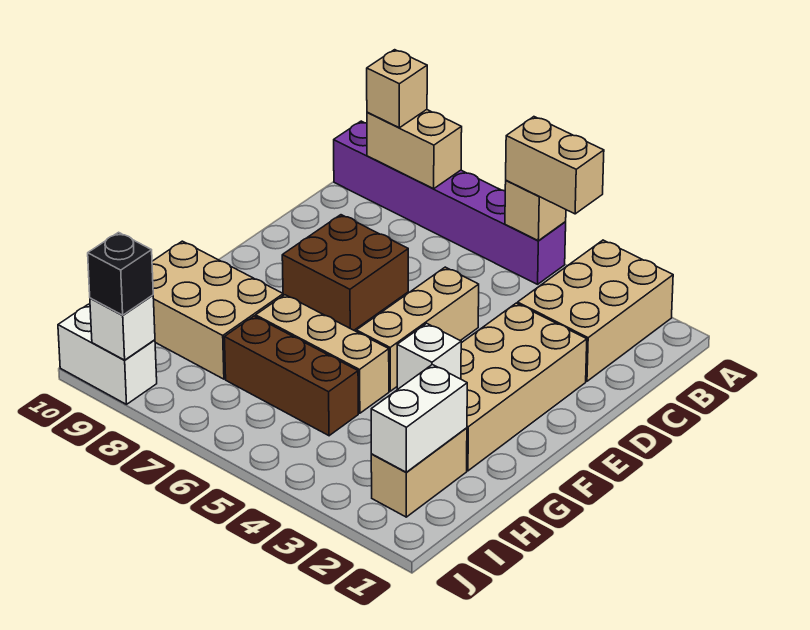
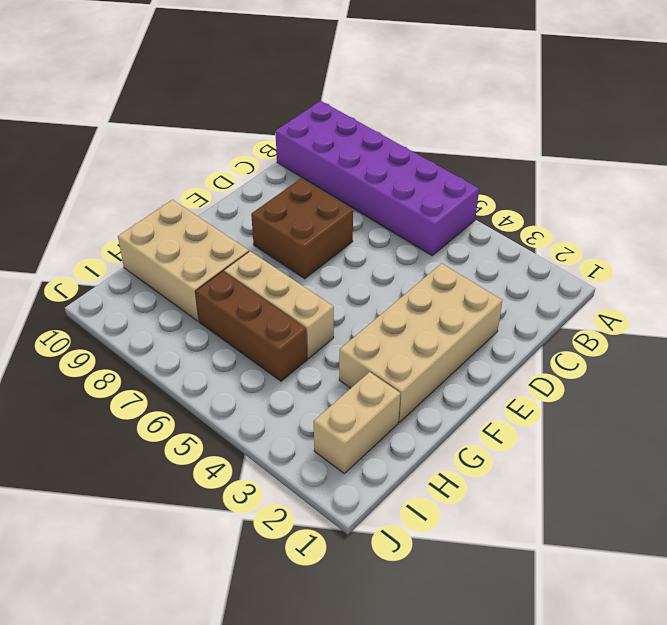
purple brick A5:B10 level 1 -> purple brick A5:A10 level 1
none -> tan brick A2:C3 level 1
none -> tan brick D5:F5 level 1
none -> white brick J9:J10 level 1

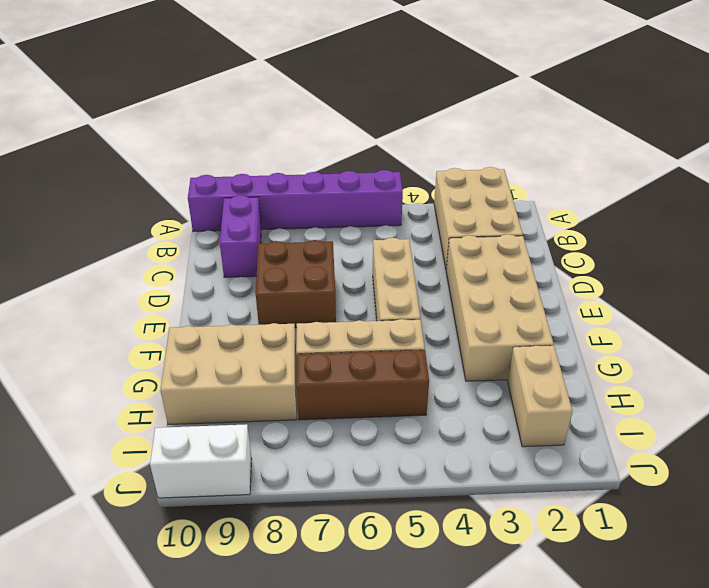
purple brick B9:C9 level 1 -> none
none -> tan brick A5 level 2
none -> tan brick A8:A9 level 2
none -> white brick G3 level 2

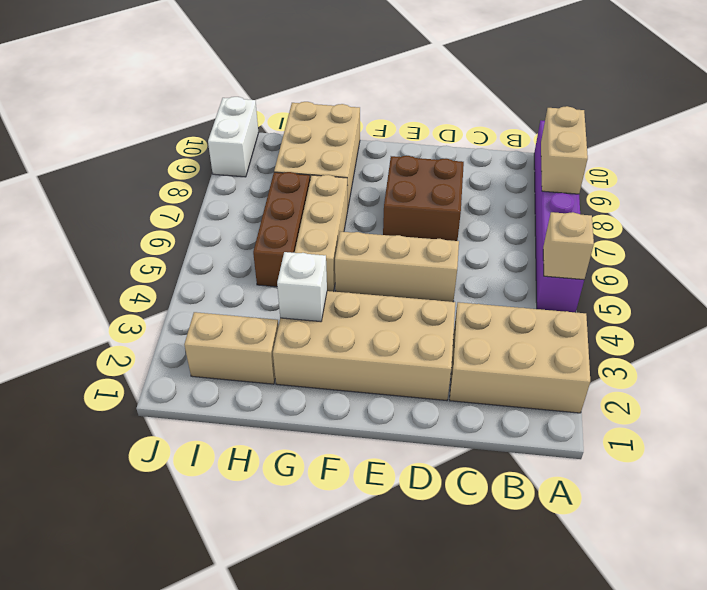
none -> white brick H2:I2 level 2
none -> white brick J9 level 2
none -> tan brick A4:A5 level 3

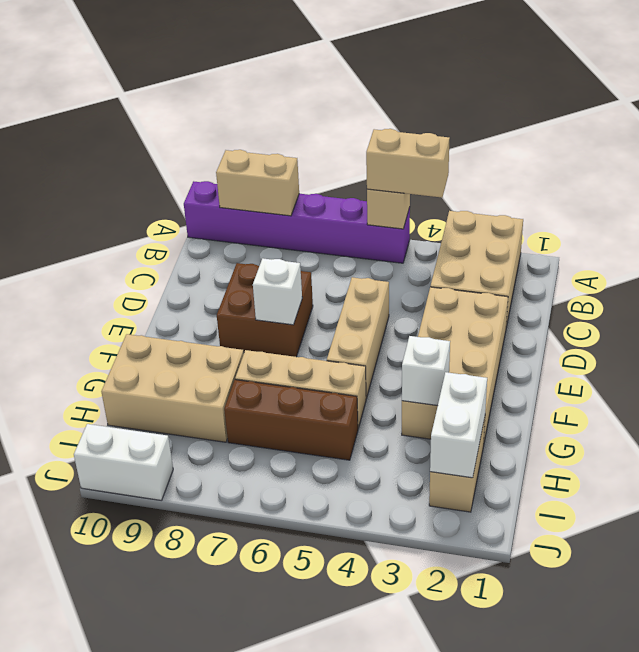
white brick E7 level 2 -> white brick J9 level 2
none -> tan brick A9 level 3
none -> black brick J9 level 3

